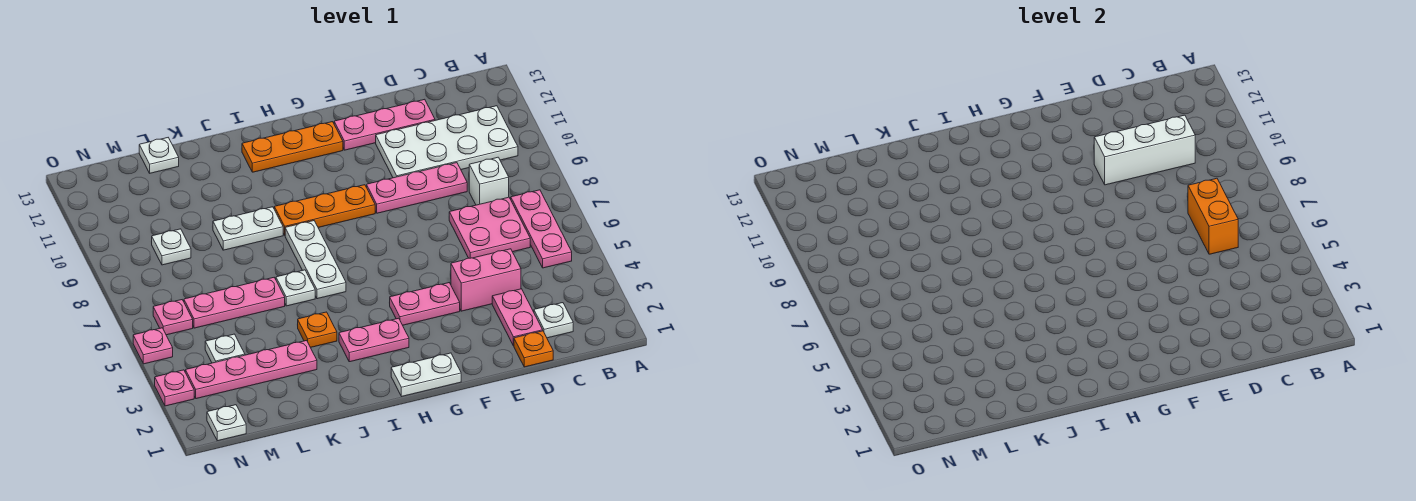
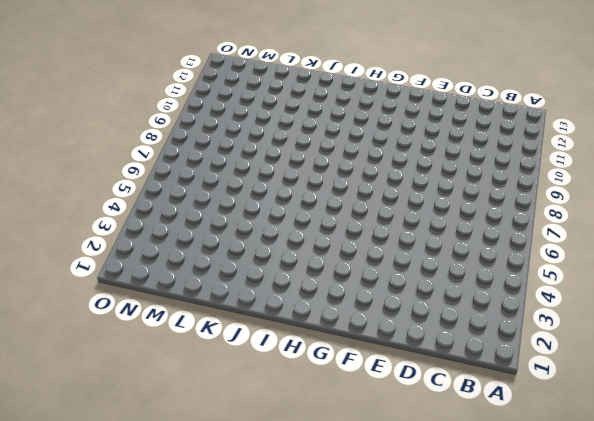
none -> pink plate B5:B7 level 1
none -> white plate B10:E11 level 1
none -> white plate C2 level 1
none -> pink plate C6:D7 level 1

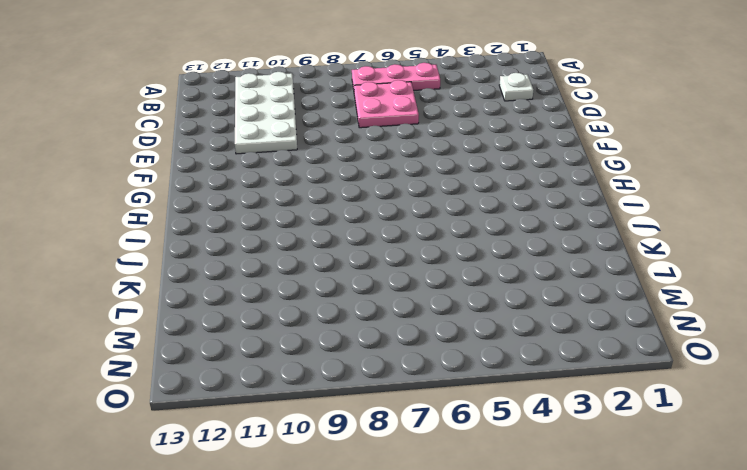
none -> white brick C8 level 1
none -> orange plate D1 level 1
none -> pink plate D2:D3 level 1
none -> pink brick D4:E4 level 1

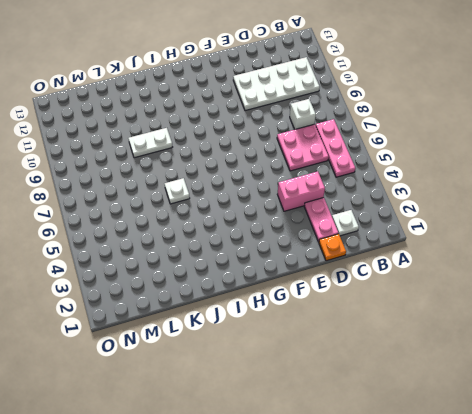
none -> pink plate D9:F9 level 1
none -> pink plate D12:F12 level 1
none -> pink plate F4:G4 level 1
none -> white plate G1:H1 level 1

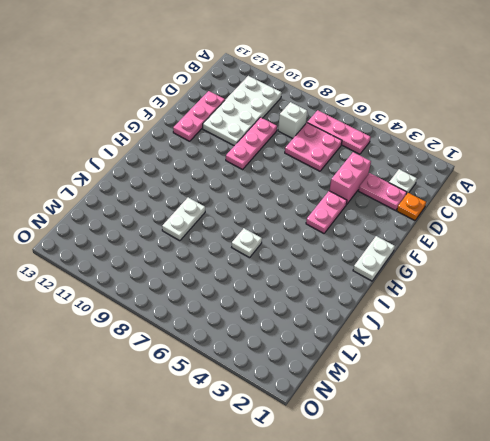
none -> orange plate G9:I9 level 1
none -> orange plate G12:I12 level 1
none -> pink plate H3:I3 level 1
none -> white plate I6:I8 level 1

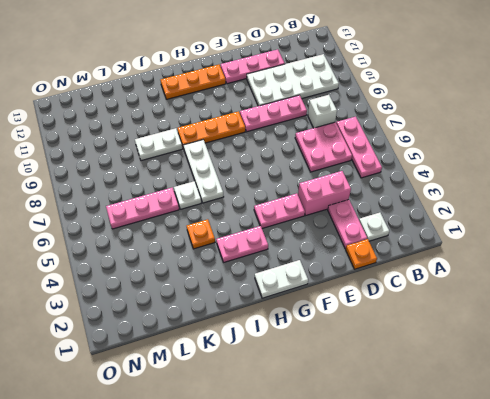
none -> pink plate K3:N3 level 1
none -> white plate L13 level 1
none -> white plate M4 level 1
none -> white plate M9 level 1

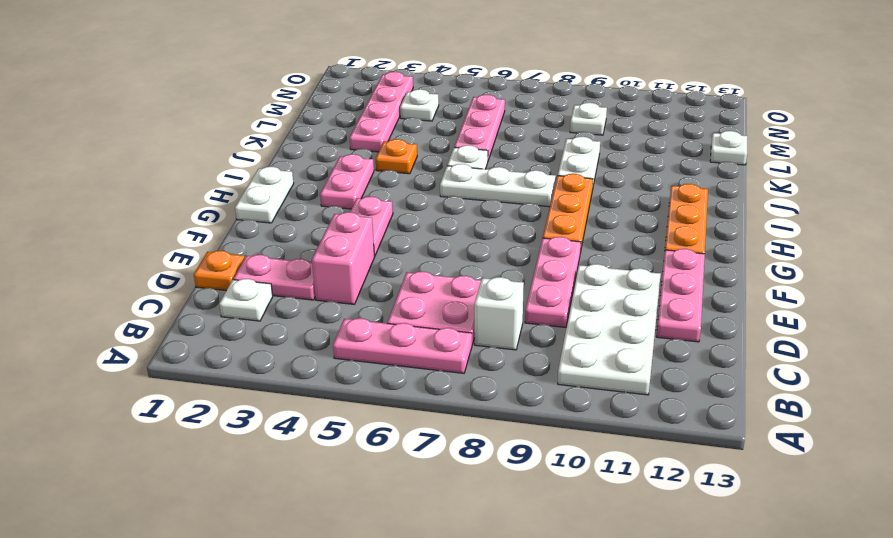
none -> white plate N1 level 1
none -> pink plate N6 level 1
none -> pink plate O3 level 1
none -> pink plate O5 level 1

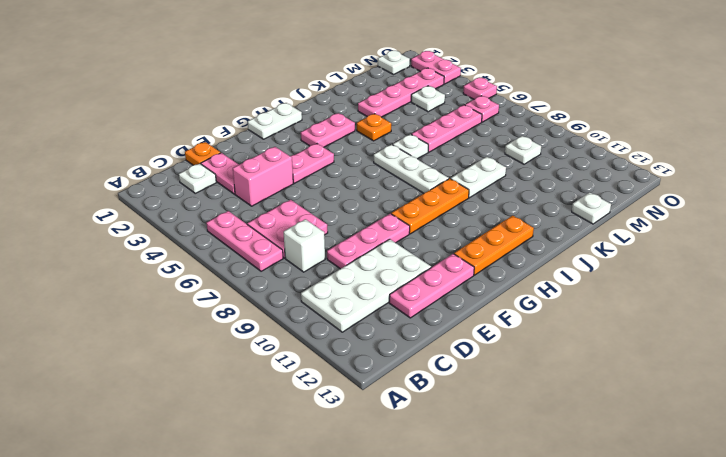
pink plate O2:O3 level 1 -> pink plate O3 level 1
none -> orange brick C6:C7 level 2
none -> white brick C10:E10 level 2

